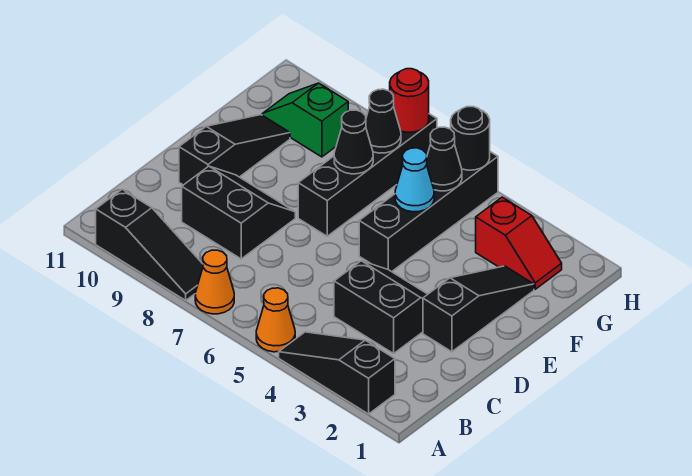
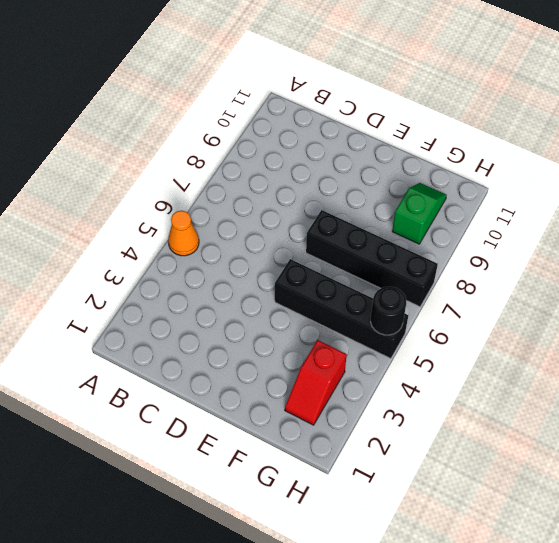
none -> black slope A2:A4 level 1 top 2
none -> orange cone A7 level 1
none -> black slope A8:A10 level 1 top 10

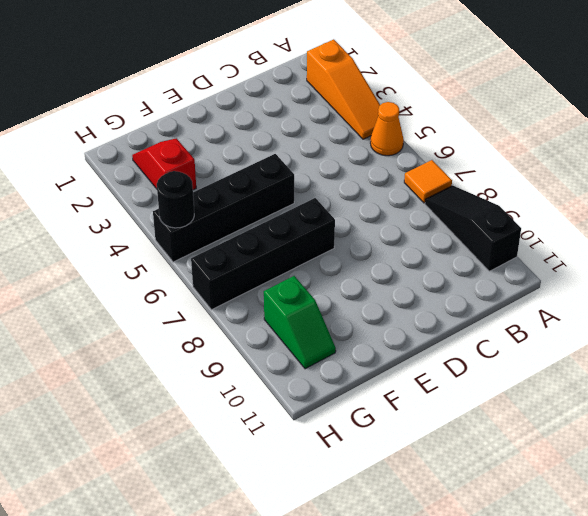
orange slope A2:A4 level 1 top 2 -> black slope A2:A4 level 1 top 2
orange tile A7 level 1 -> orange cone A7 level 1
none -> black slope C3:D4 level 1 top C
none -> black slope C8:D9 level 1 top C
none -> black slope D2:F2 level 1 top D

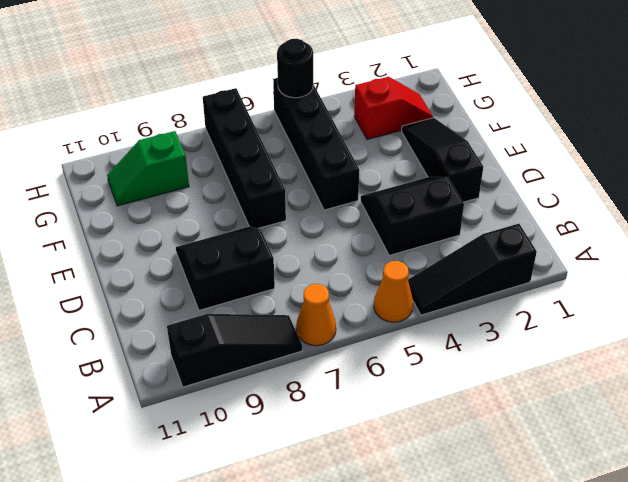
none -> black slope D10:F10 level 1 top D
none -> cyan cone F5 level 2
none -> black cone F7 level 2

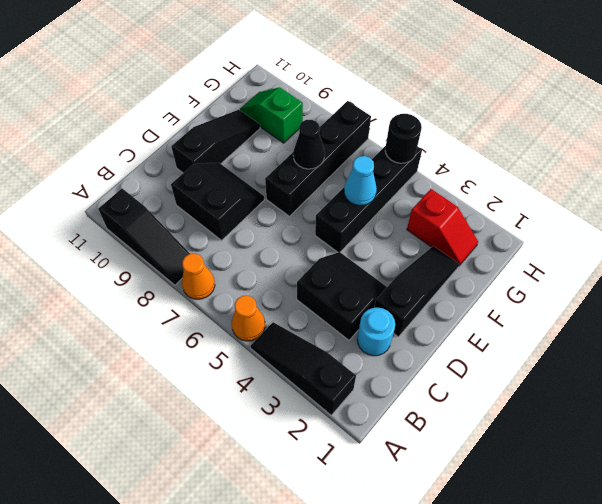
cyan round brick C2 level 1 -> none
none -> black cone G5 level 2
none -> black cone G7 level 2
none -> red round brick H7 level 2

